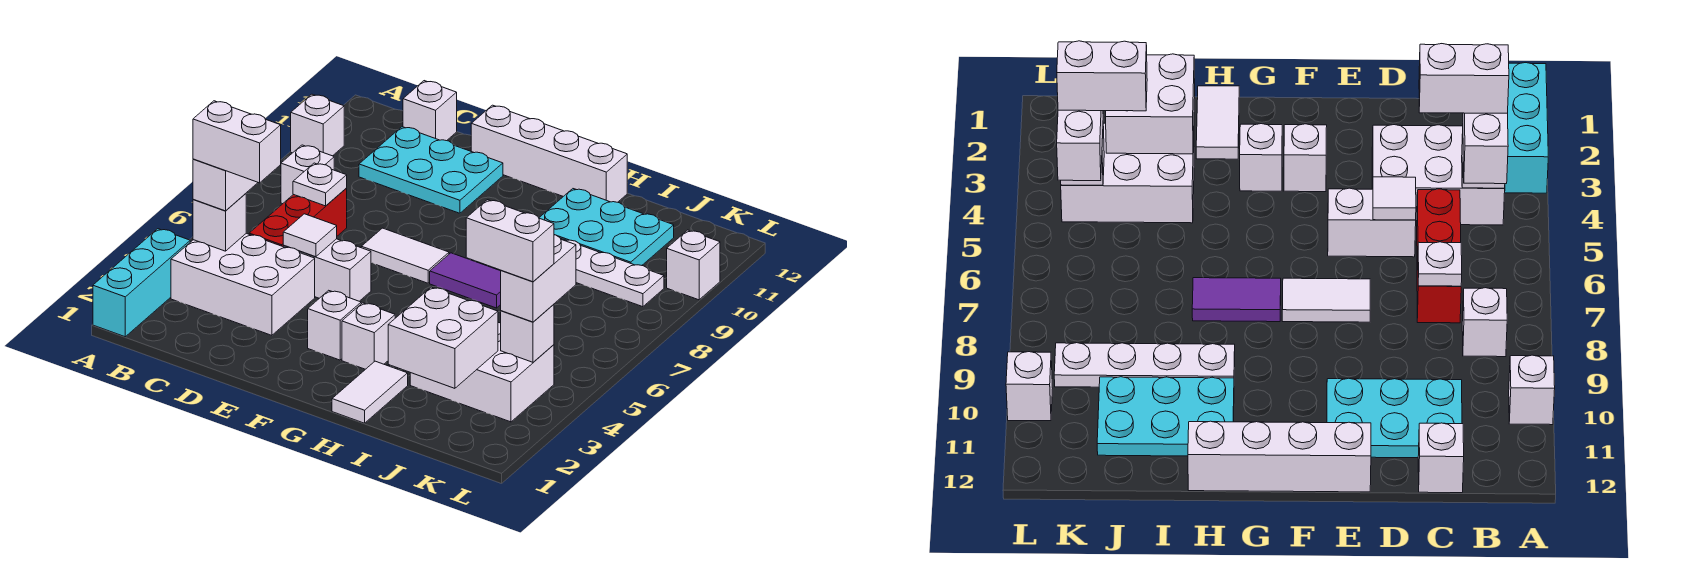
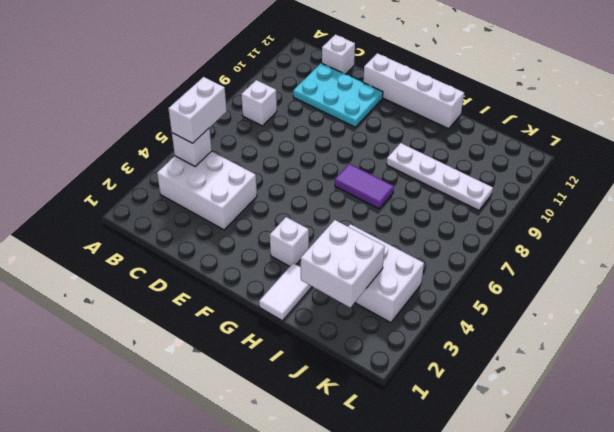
none -> cyan brick A1:A3 level 1
none -> white brick A10 level 1
none -> red brick C5:C7 level 1

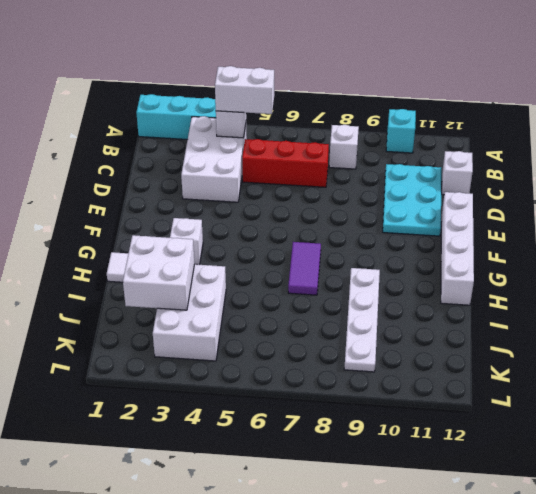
cyan brick A10 level 1 -> white brick A10 level 1
none -> white brick D5:E5 level 1
none -> white tile E7:F7 level 1
none -> white brick F3 level 1

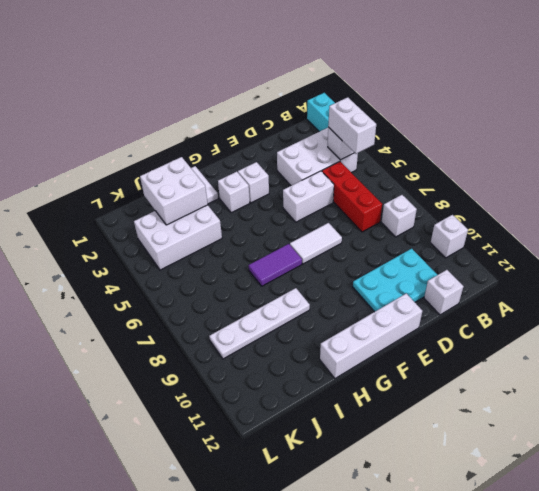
none -> cyan plate H10:J11 level 1
none -> white brick L10 level 1
none -> white plate C7 level 2

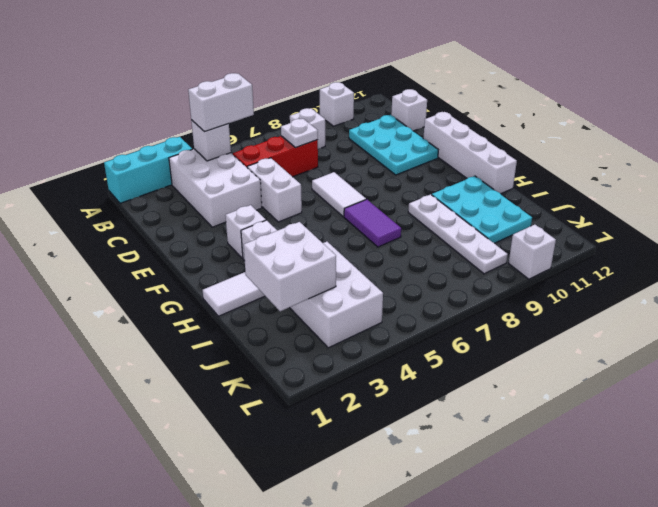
none -> white tile D5 level 2
none -> white brick K4 level 2
none -> white brick K4:K5 level 3

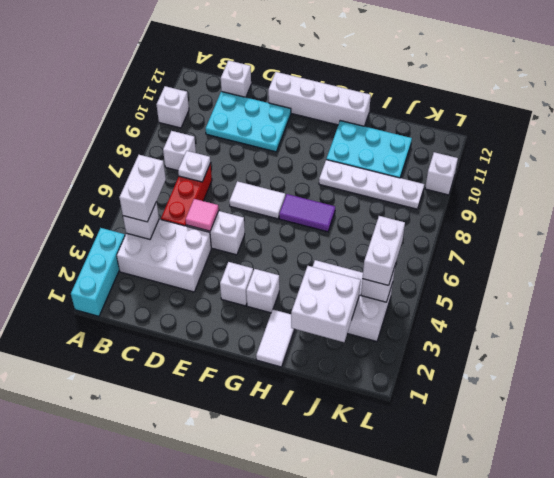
pink tile D5 level 2 -> white tile D5 level 2
none -> white brick B4:C4 level 4
none -> white brick J4:K4 level 4

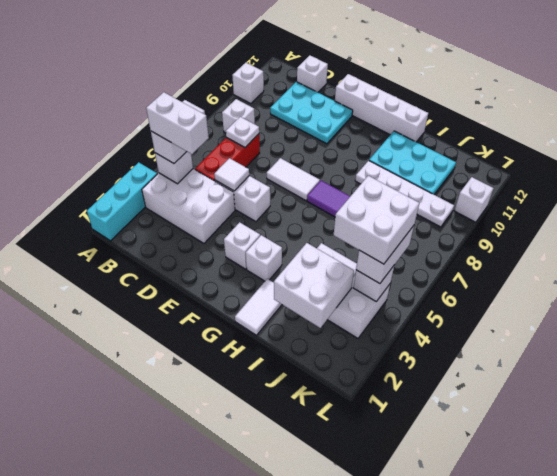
white brick J4:K5 level 4 -> white brick J4:K4 level 4

